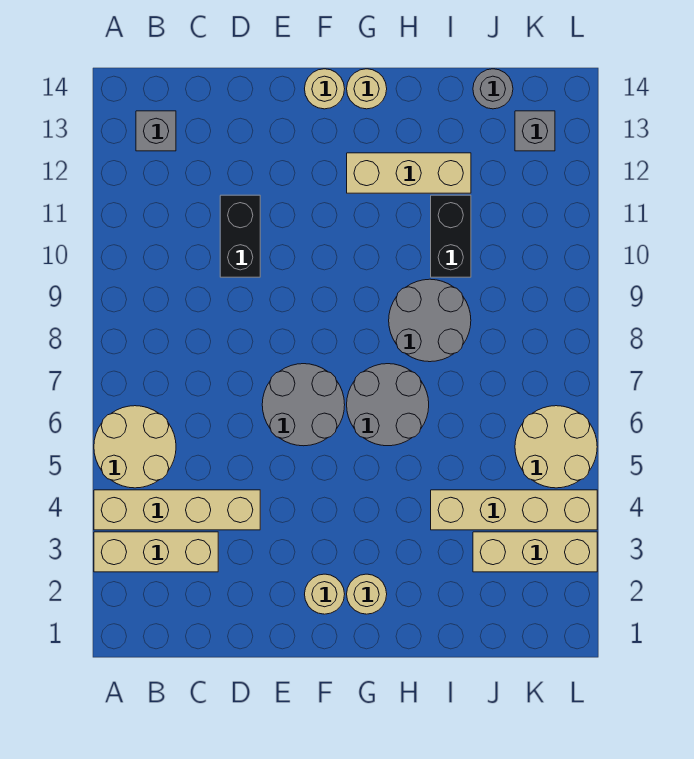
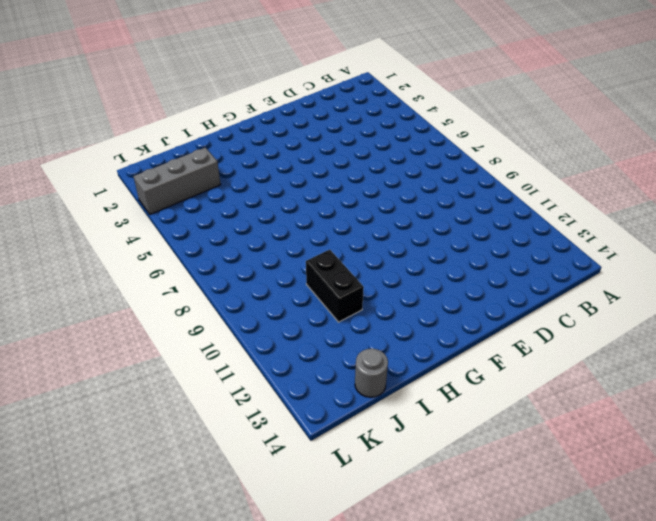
grey brick J3:L3 level 1 -> tan brick J3:L3 level 1
none -> tan brick A3:C3 level 1
none -> tan brick A4:D4 level 1
none -> tan round brick A5:B6 level 1

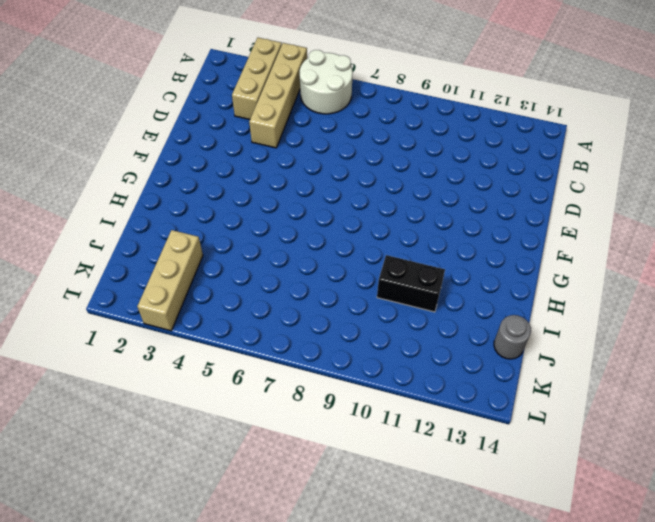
white round brick A5:B6 level 1 -> tan round brick A5:B6 level 1
none -> grey brick B13 level 1
none -> black brick D10:D11 level 1
none -> grey round brick E6:F7 level 1

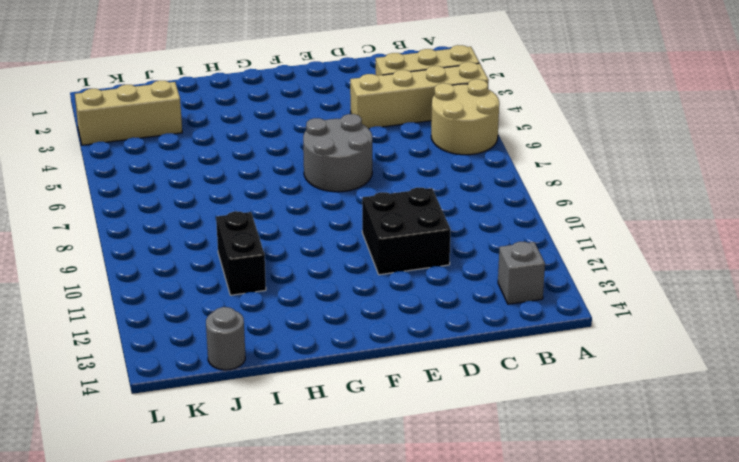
black brick D10:E11 level 1 -> black brick D10:D11 level 1
none -> tan round brick F2 level 1
none -> tan round brick F14 level 1
none -> tan round brick G2 level 1

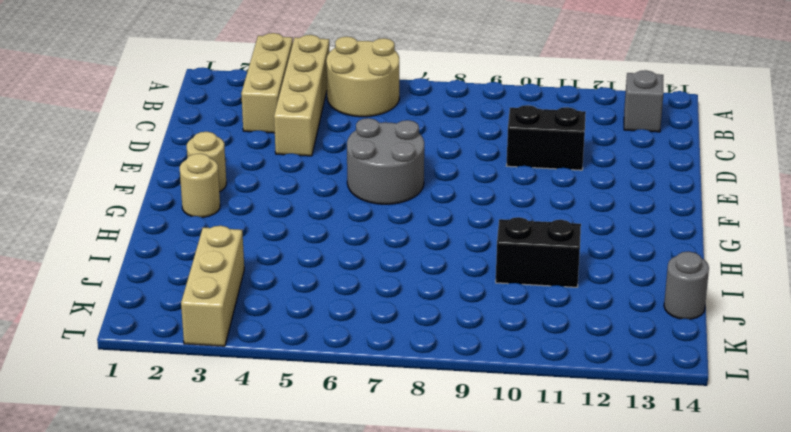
none -> tan round brick F14 level 1
none -> grey round brick G6:H7 level 1
none -> tan brick G12:I12 level 1

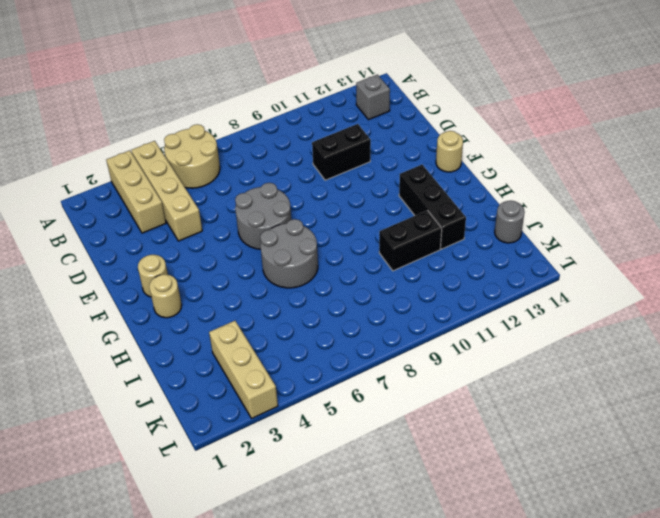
black brick G12:I12 level 1 -> tan brick G12:I12 level 1
none -> tan round brick G14 level 1
none -> grey round brick H8:I9 level 1
none -> tan brick I4:L4 level 1

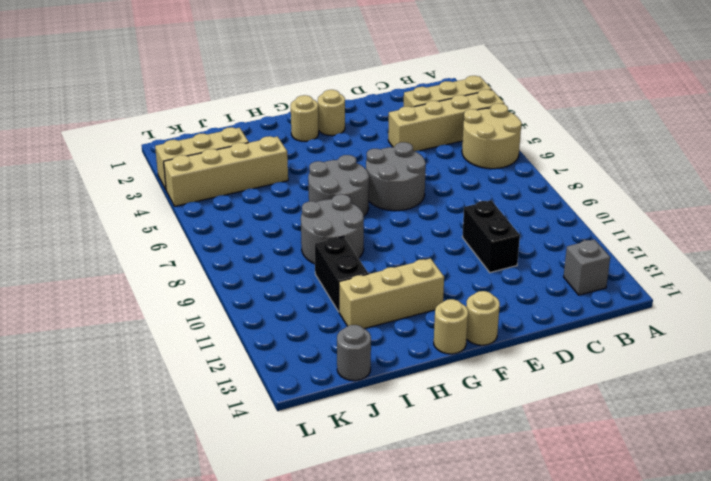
none -> tan round brick K5:L6 level 1
none -> grey brick K13 level 1

